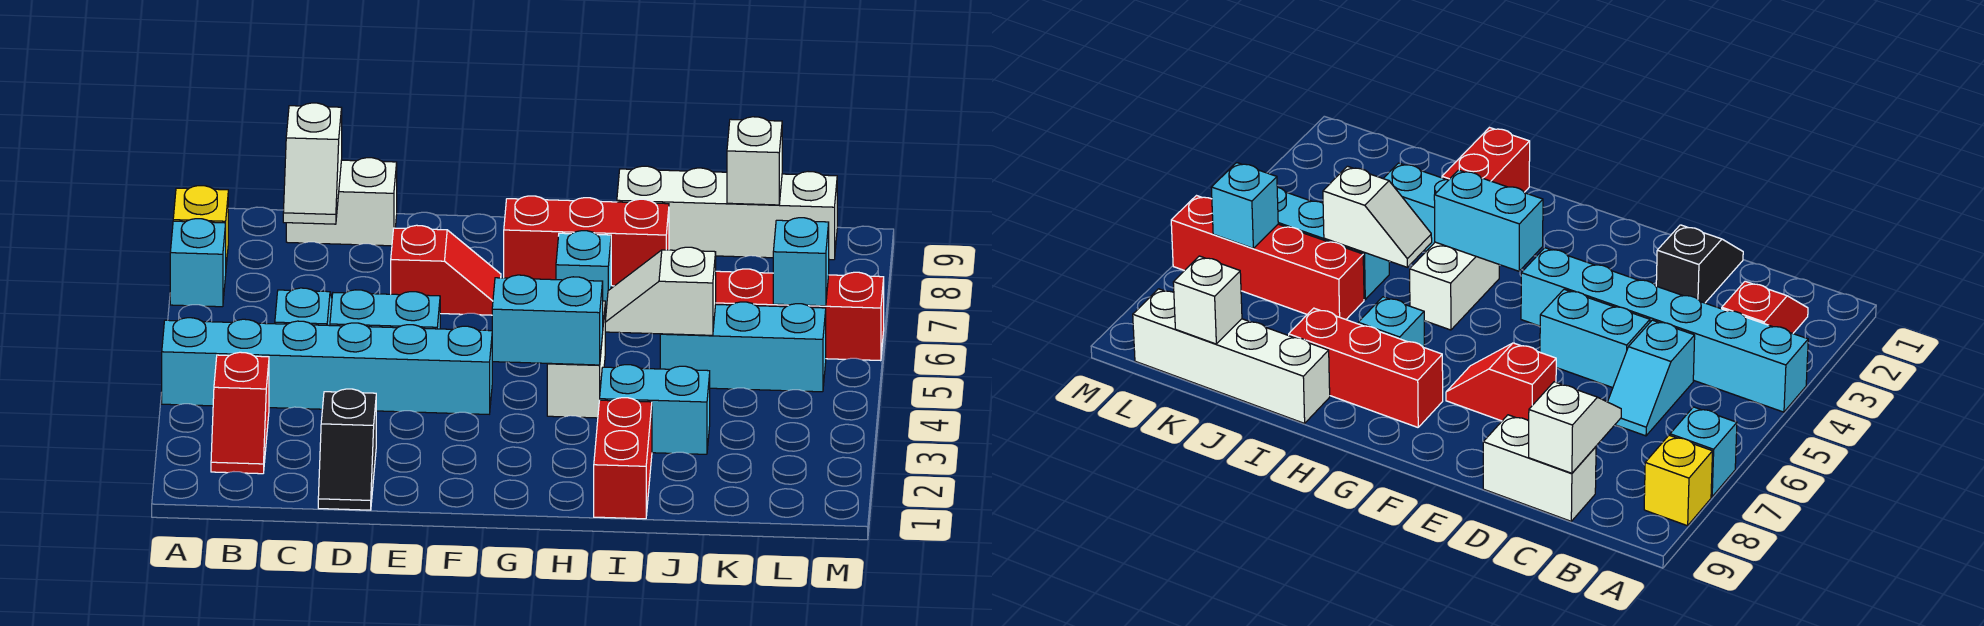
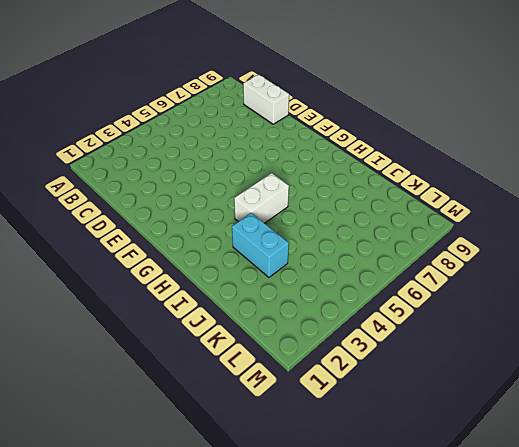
none -> cyan brick A4:F4 level 1
none -> cyan brick A7 level 1
none -> yellow brick A8 level 1

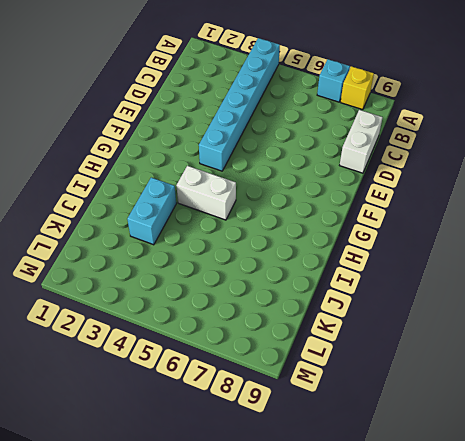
none -> red slope B2:B3 level 1 top 3
none -> cyan slope C5:C6 level 1 top 5
none -> black slope D1:D2 level 1 top 2

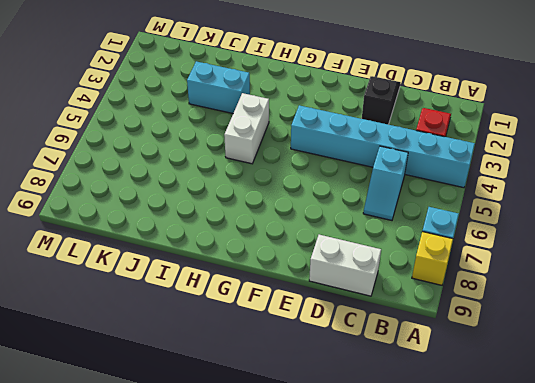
none -> cyan brick D5:E5 level 1
none -> red slope E7:F7 level 1 top E
none -> red brick G8:I8 level 1

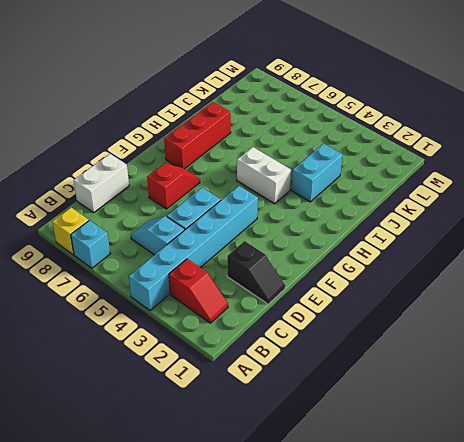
none -> cyan brick H7 level 1
none -> red brick I1:I2 level 1
none -> white brick I9:L9 level 1

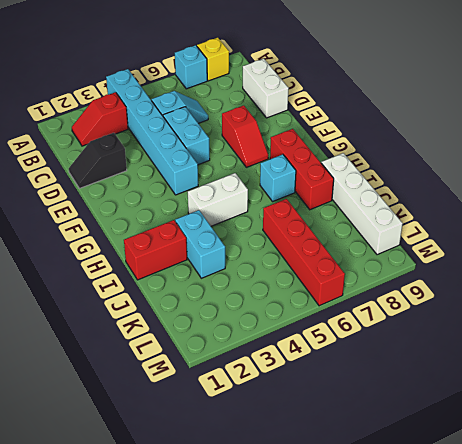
none -> cyan brick J5:L5 level 1
none -> white slope C8:C9 level 2 top 9
none -> cyan brick G4:H4 level 2

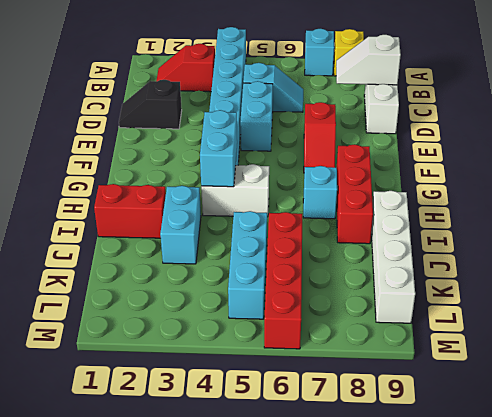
none -> white slope I5:J5 level 2 top J
none -> white brick K9 level 2
none -> cyan brick L6 level 2

